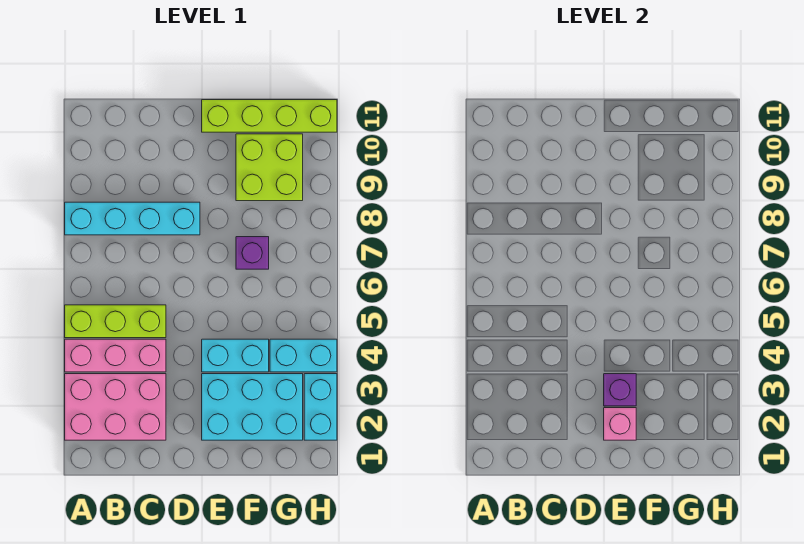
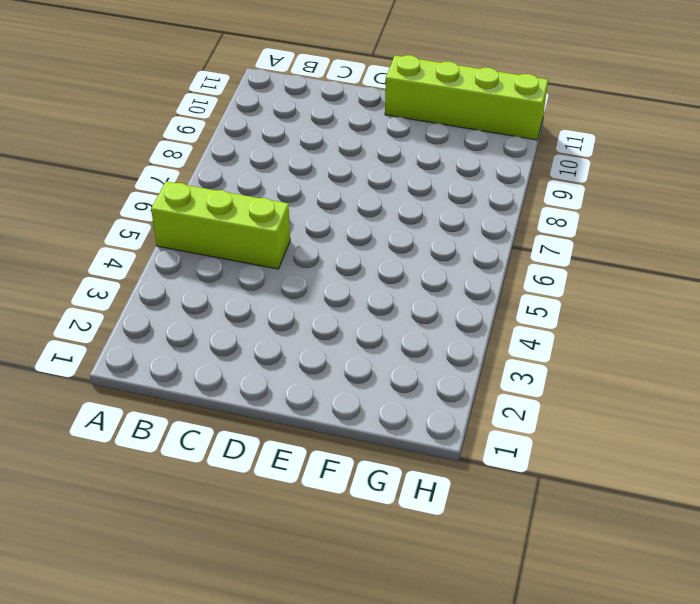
none -> pink brick A2:C3 level 1
none -> pink brick A4:C4 level 1
none -> cyan brick A8:D8 level 1

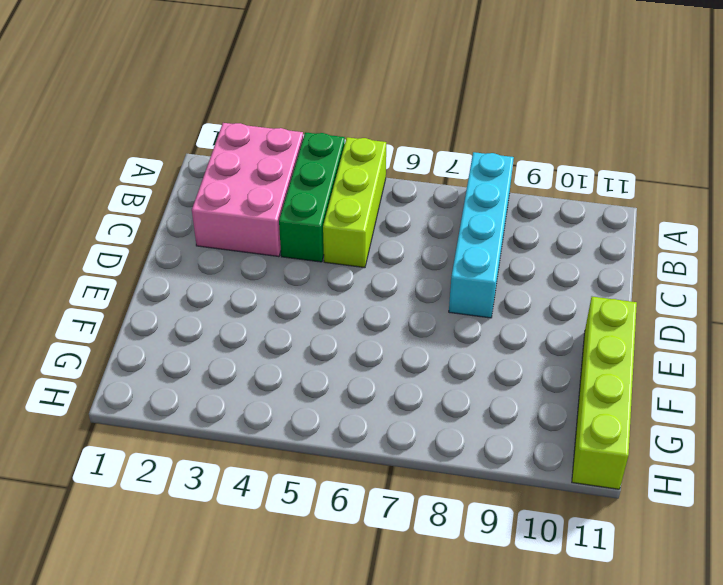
green brick A4:C4 level 1 -> pink brick A4:C4 level 1
none -> cyan brick E2:G3 level 1
none -> cyan brick E4:F4 level 1
none -> purple brick F7 level 1

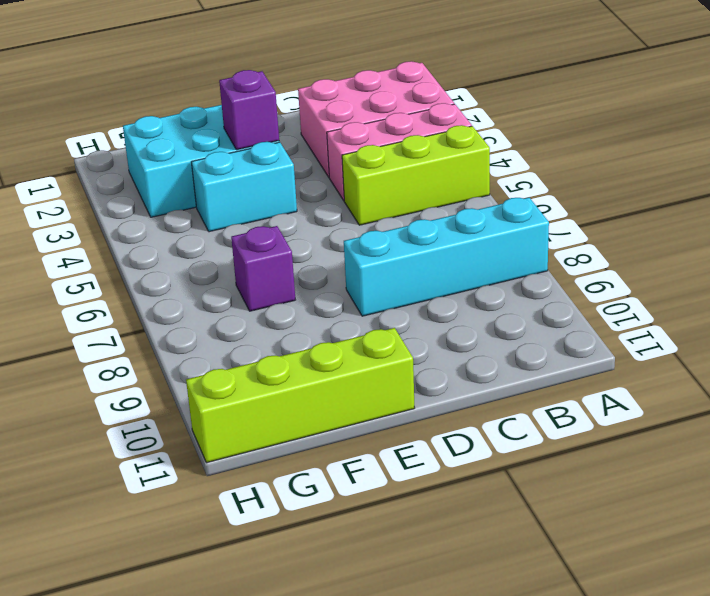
none -> lime brick F9:G10 level 1
none -> cyan brick G4:H4 level 1
none -> cyan brick H2:H3 level 1

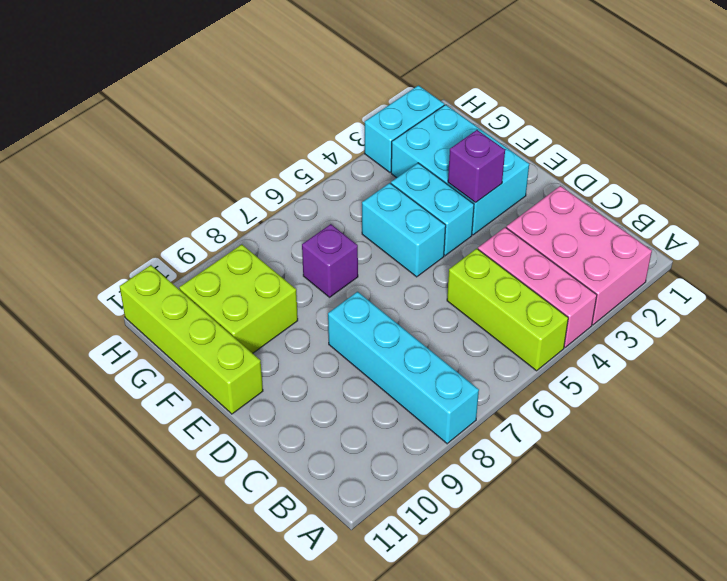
cyan brick E5:F5 level 1 -> cyan brick G4:H4 level 1
none -> pink brick E2 level 2

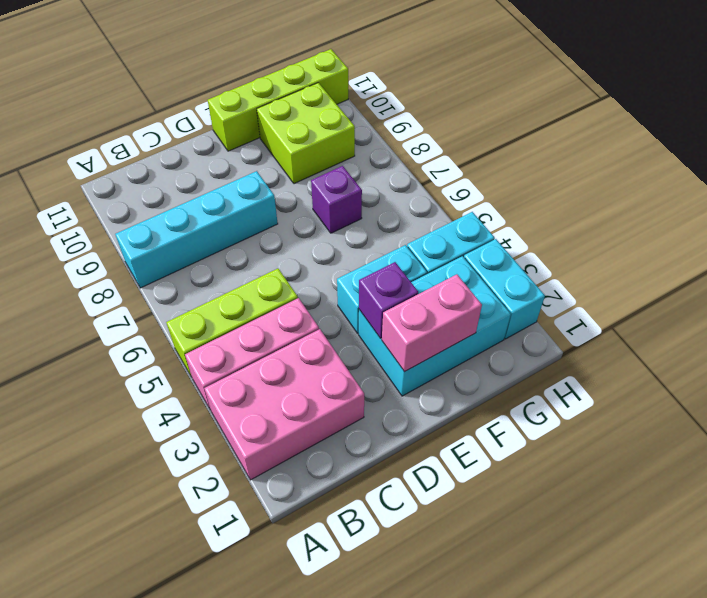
pink brick E2:F2 level 2 -> pink brick E2 level 2

